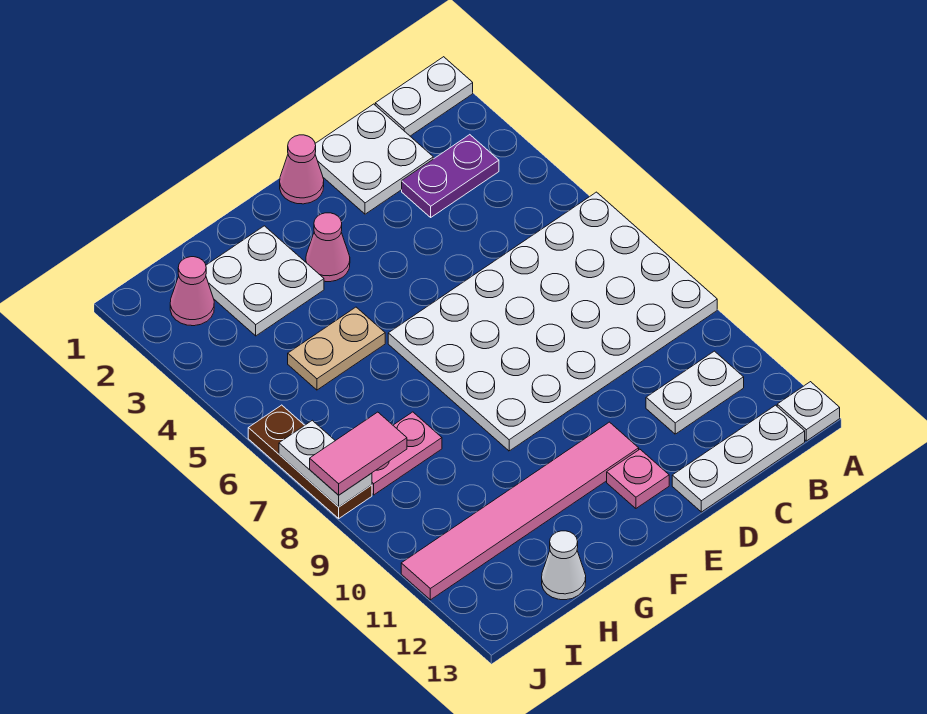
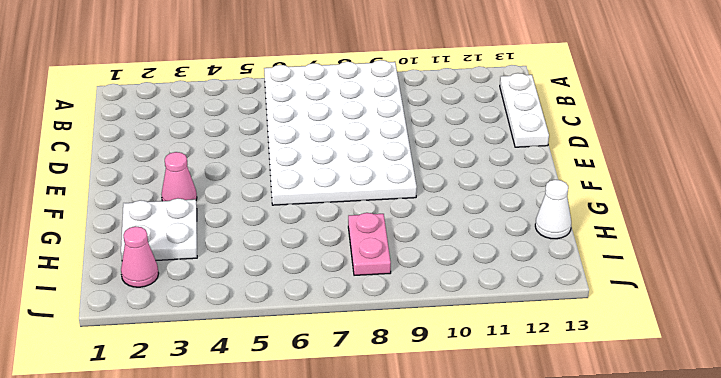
none -> white plate A1:B1 level 1
none -> white plate A13 level 1
none -> purple plate B3:C3 level 1

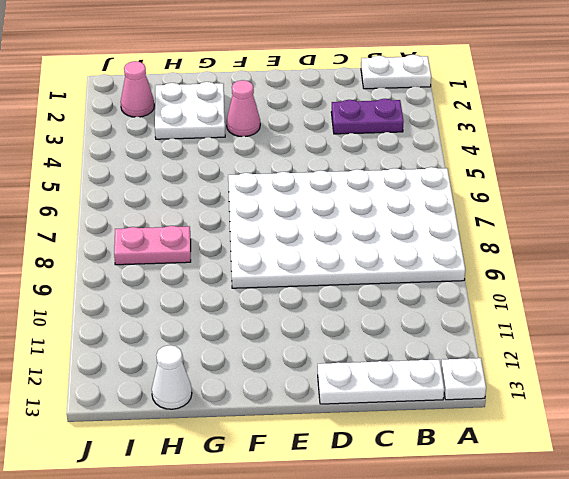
none -> white plate B11:C11 level 1
none -> white plate C1:D2 level 1
none -> pink cone E1 level 1

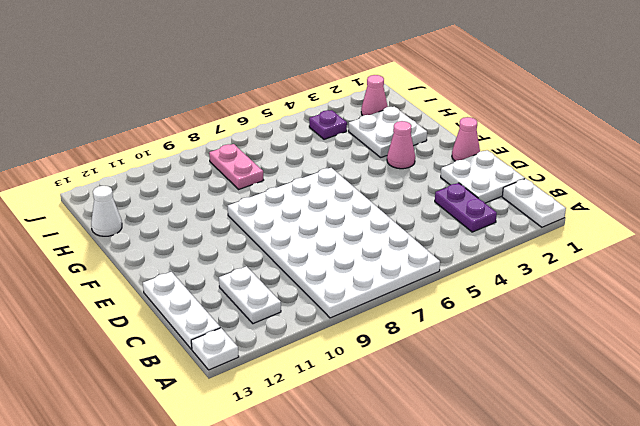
purple plate I4 level 1 -> none
none -> pink tile E11:J11 level 1
none -> pink plate E12 level 1
none -> tan plate G5:H5 level 1

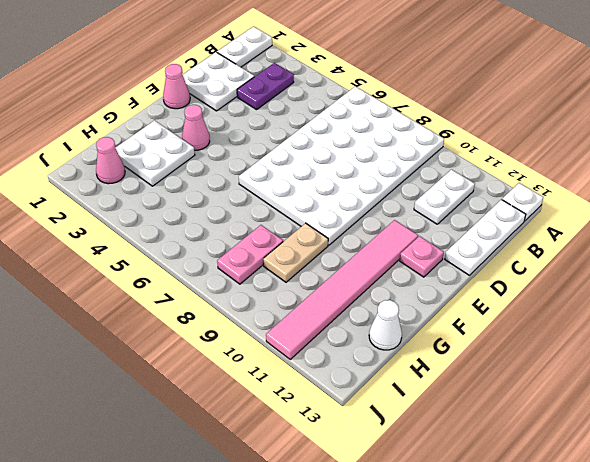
tan plate G9:H9 level 1 -> tan plate G5:H5 level 1
none -> brown plate J6:J8 level 1
none -> white plate J7:J8 level 2
none -> pink tile I8:J8 level 3

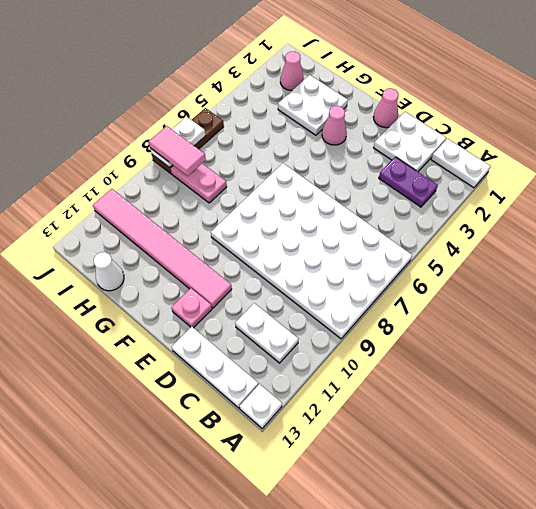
none -> tan plate G5:H5 level 1

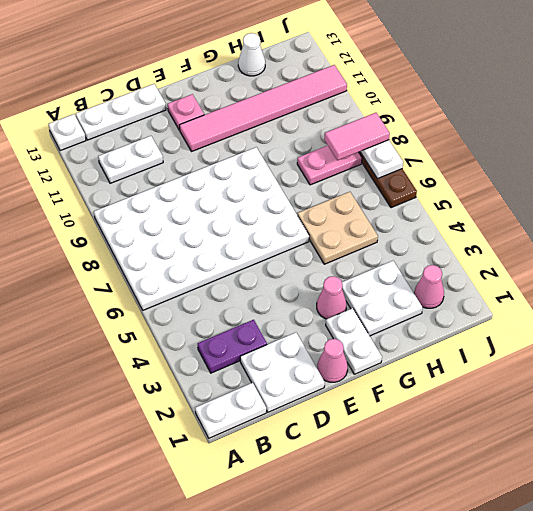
white plate F1:F2 level 1 -> none
tan plate G5:H6 level 1 -> tan plate G5:H5 level 1

